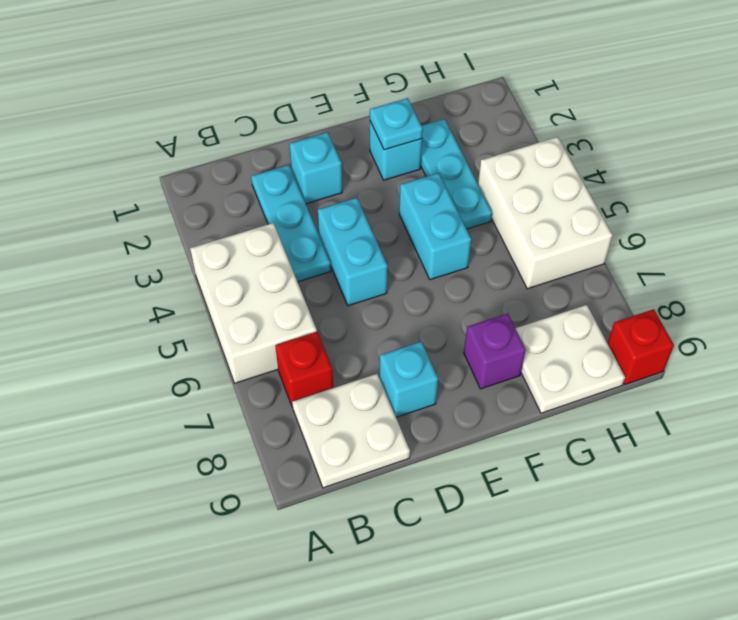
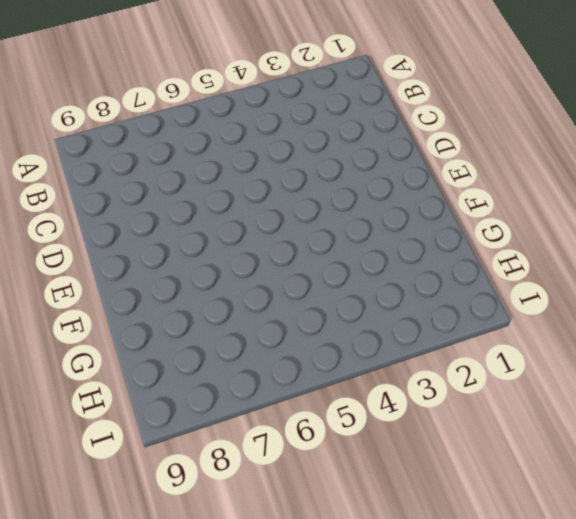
none -> white brick A4:B6 level 1
none -> red brick B7 level 1
none -> white plate B8:C9 level 1

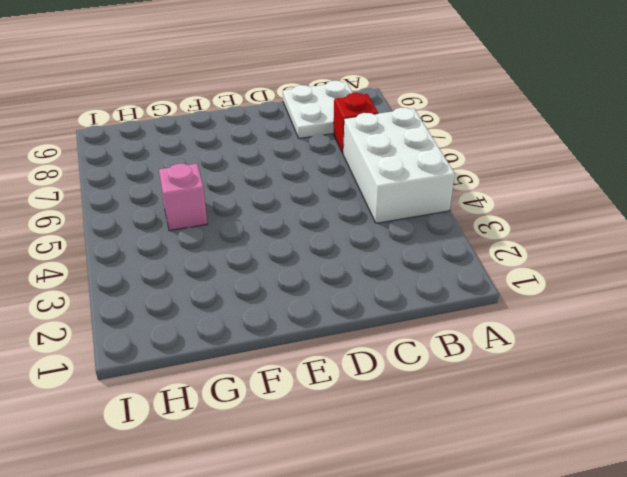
pink brick G5 level 1 -> none
none -> cyan plate C2:C4 level 1
none -> cyan brick D2 level 1
none -> cyan brick D4:D5 level 1

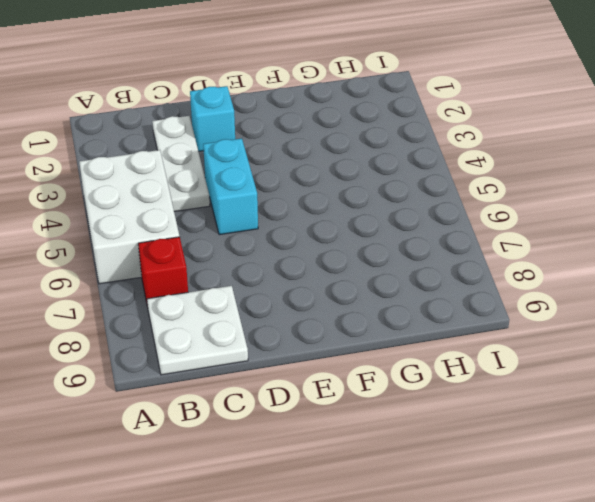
white plate C2:C4 level 1 -> cyan plate C2:C4 level 1
none -> cyan brick D8 level 1
none -> cyan brick F2 level 1
none -> cyan brick F4:F5 level 1

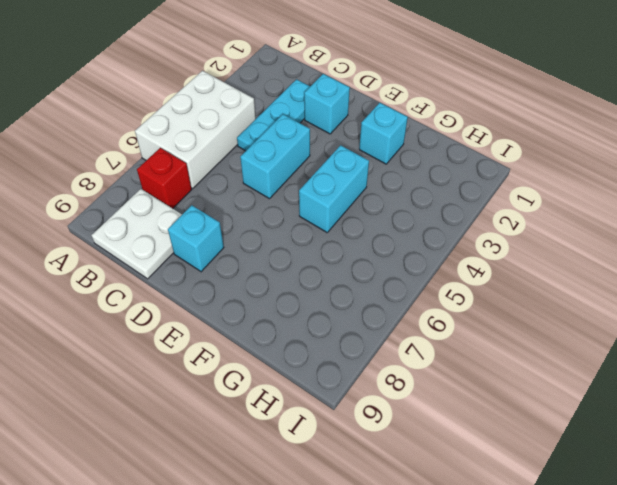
none -> purple brick F8 level 1
none -> cyan plate G2:G4 level 1
none -> white plate G8:H9 level 1

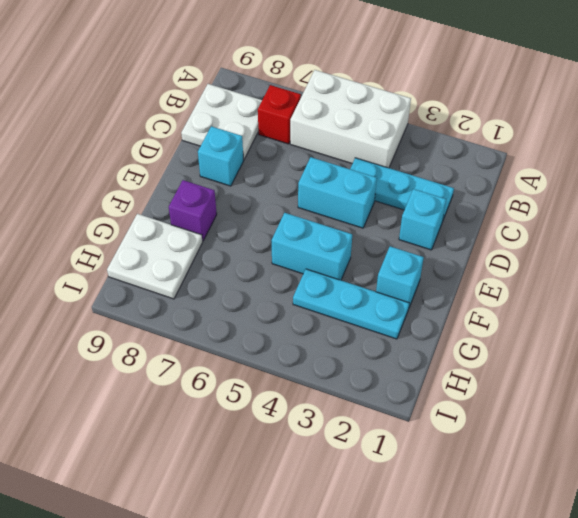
none -> white brick H4:I6 level 1
none -> red brick I9 level 1
none -> cyan plate F2 level 2

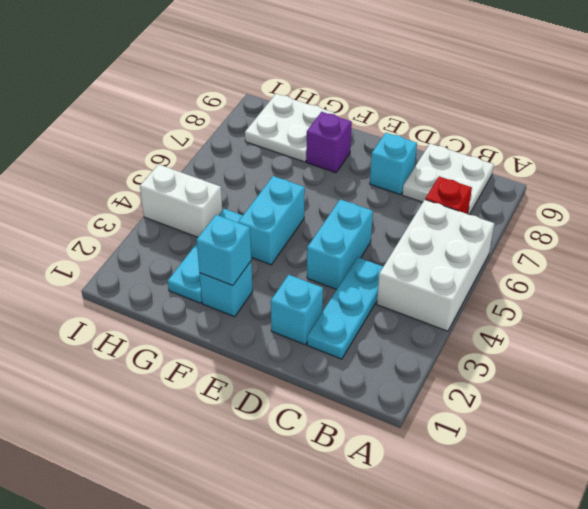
cyan brick F2 level 2 -> cyan plate F2 level 2
white brick H4:I4 level 1 -> white brick H4:I6 level 1
none -> red brick I9 level 1

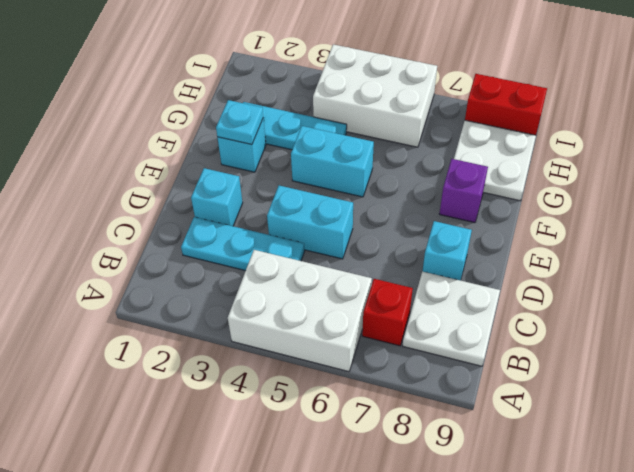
red brick I8:I9 level 1 -> red brick I9 level 1

